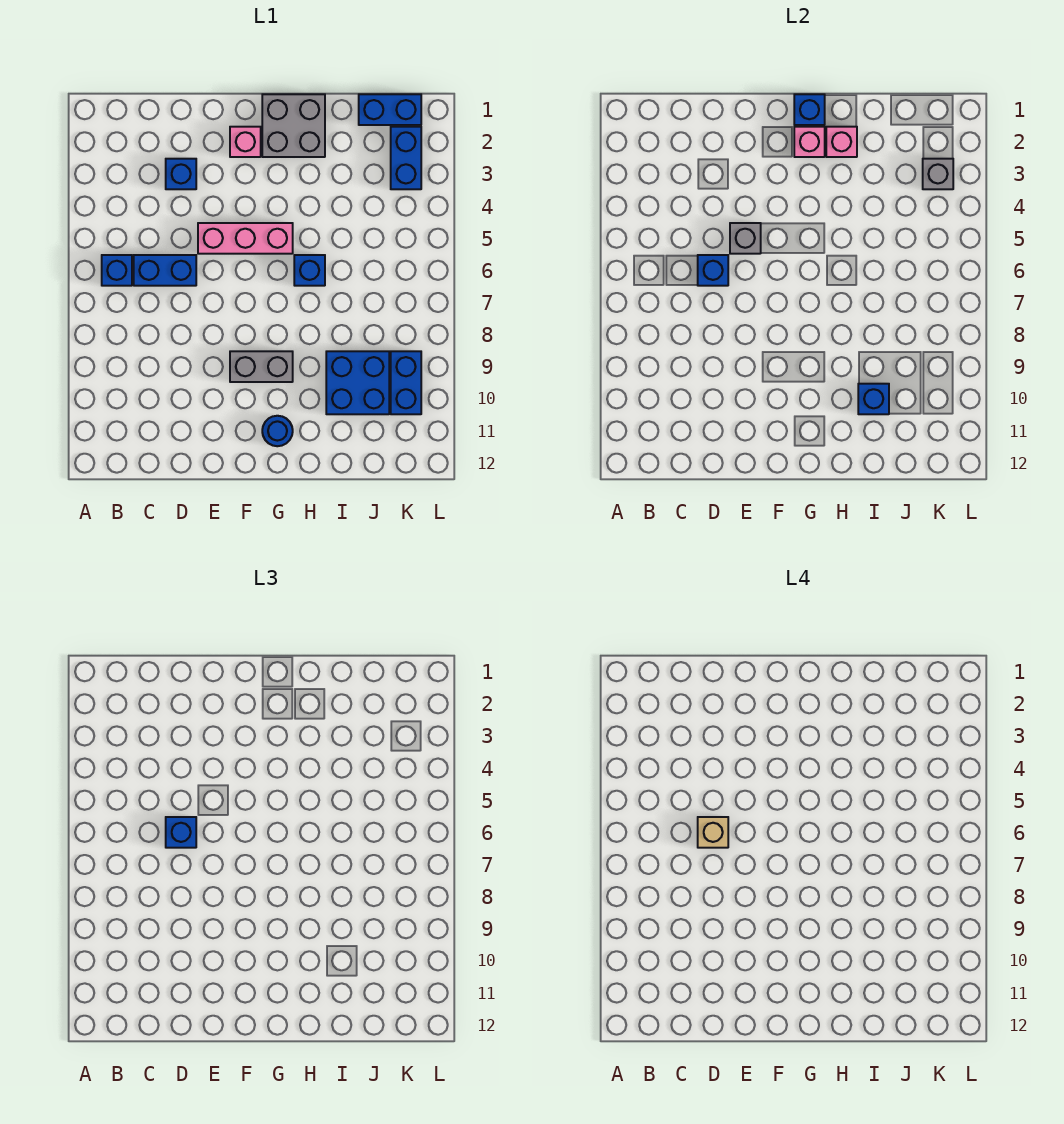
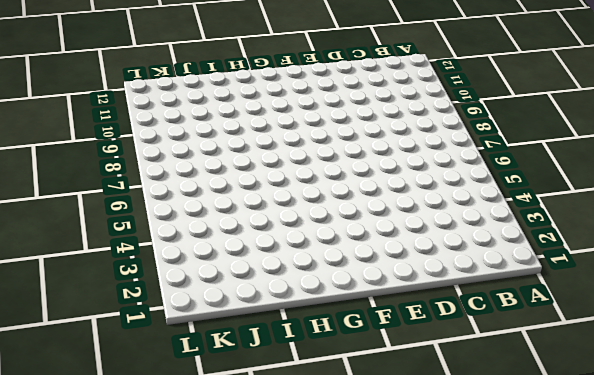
none -> blue brick B6 level 1
none -> blue brick C6:D6 level 1
none -> blue brick D3 level 1

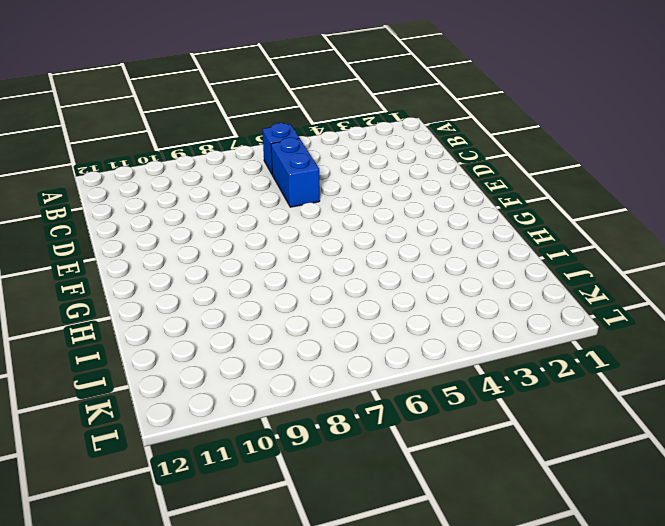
none -> blue brick D3 level 1
none -> pink brick E5:G5 level 1
none -> pink brick F2 level 1

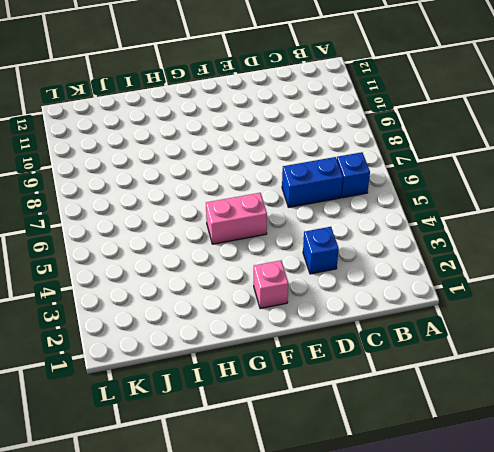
pink brick F5:G5 level 1 -> pink brick E5:G5 level 1
none -> grey brick F9:G9 level 1
none -> grey brick G1:H2 level 1
none -> blue round brick G11 level 1

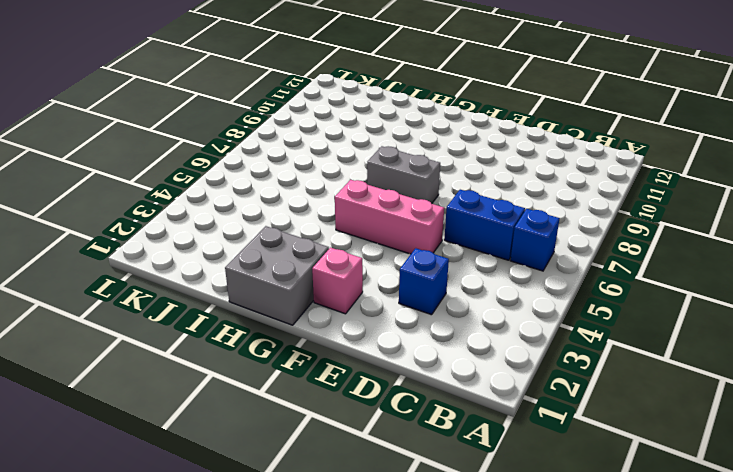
grey brick F7:G7 level 1 -> grey brick F9:G9 level 1
none -> blue round brick G11 level 1
none -> blue brick H6 level 1
none -> blue brick I9:J10 level 1

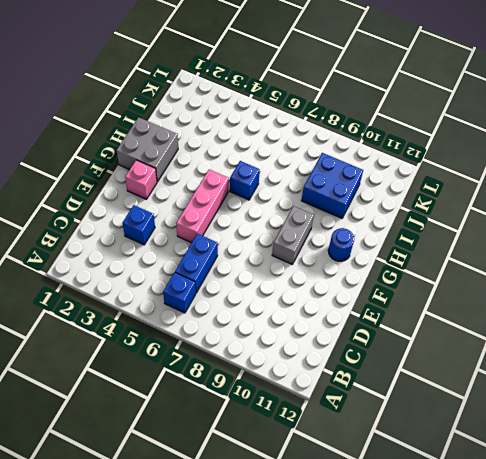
none -> blue brick J1:K1 level 1
none -> blue brick K2:K3 level 1
none -> blue brick K9:K10 level 1

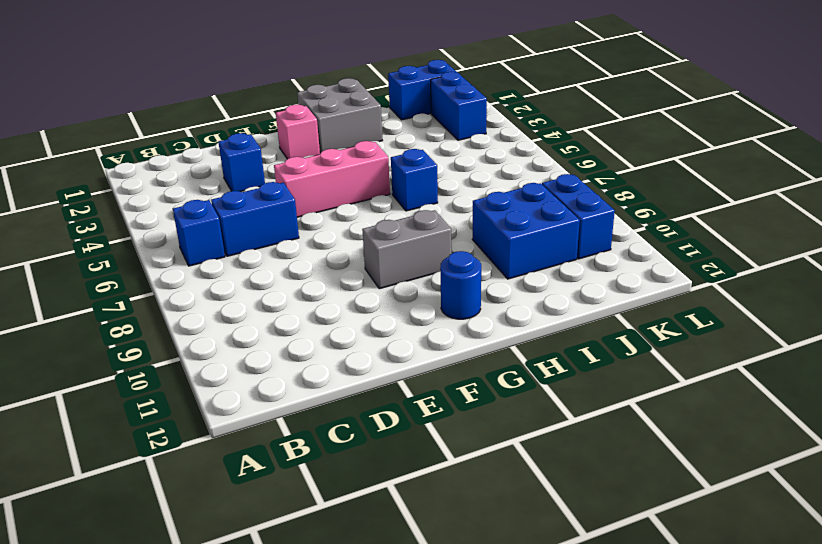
none -> blue brick D6 level 2
none -> grey brick E5 level 2
none -> blue brick G1 level 2

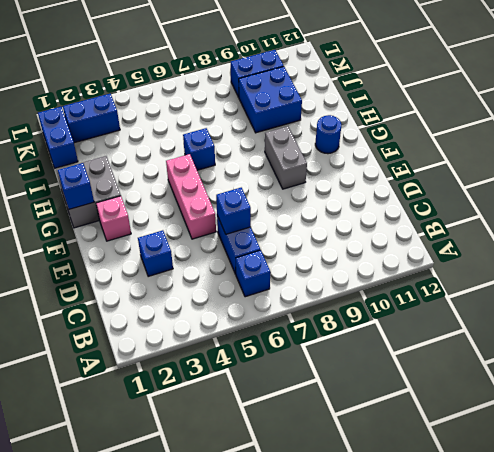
none -> grey brick E5 level 2
none -> pink brick G2 level 2
none -> pink brick H2 level 2

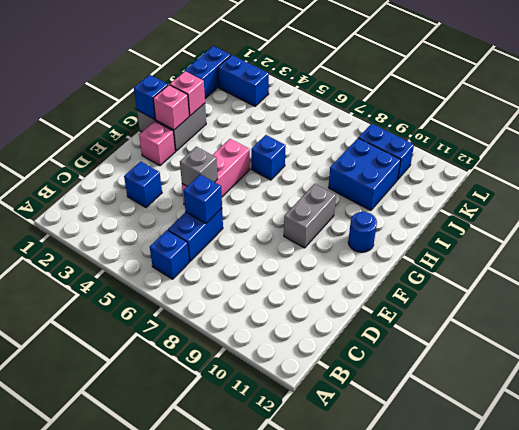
none -> blue brick I10 level 2
none -> grey brick K3 level 2
none -> blue brick D6 level 3

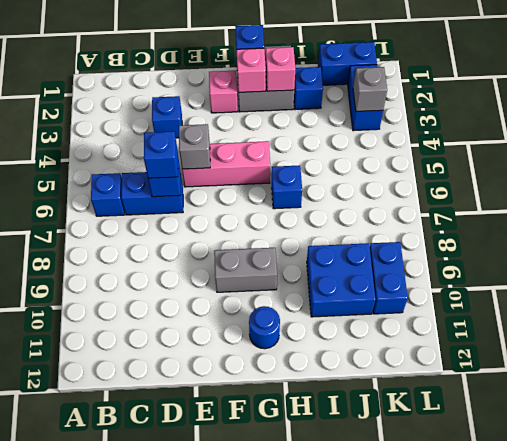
blue brick I2 level 1 -> blue brick I10 level 2
none -> tan brick D6 level 4

